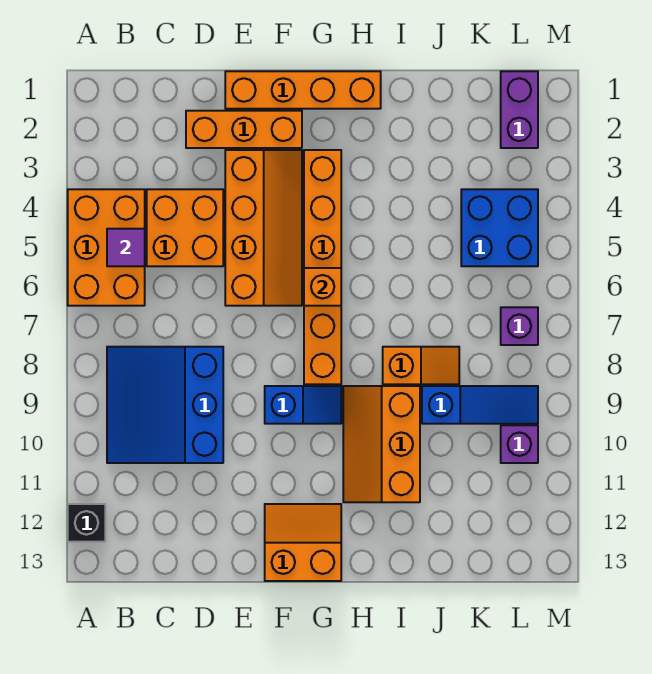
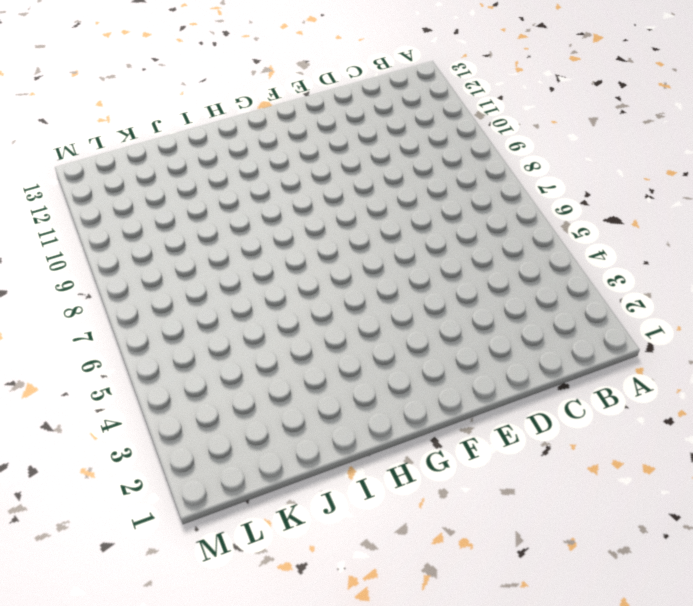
none -> orange brick A4:B6 level 1
none -> black brick A12 level 1
none -> blue slope B8:D10 level 1 top D

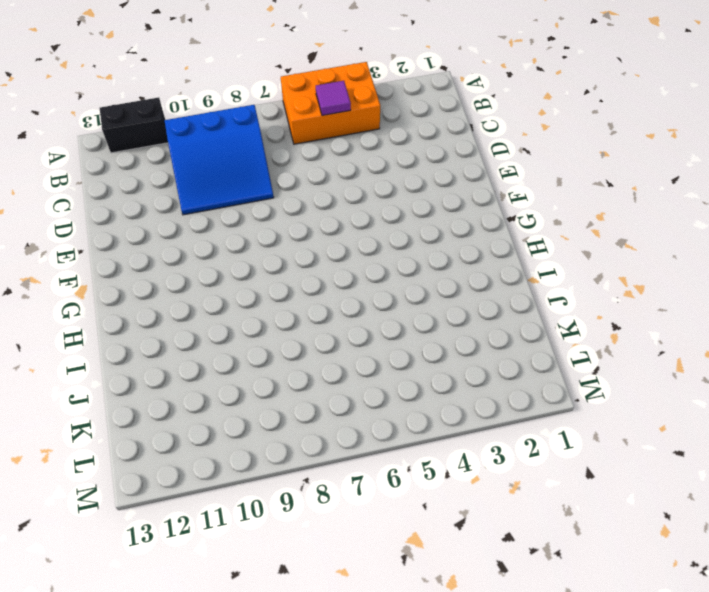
black brick A11:A12 level 1 -> black brick A12 level 1
blue slope B8:D10 level 1 top B -> blue slope B8:D10 level 1 top D
none -> orange brick C4:D5 level 1
none -> orange brick D2:F2 level 1
none -> orange brick E1:H1 level 1

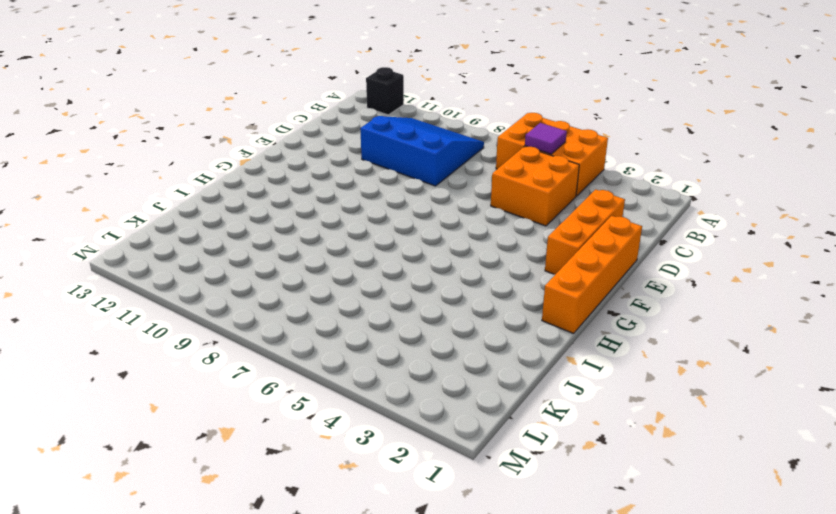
none -> orange slope E3:F6 level 1 top E
none -> blue slope F9:G9 level 1 top F
none -> orange slope F12:G13 level 1 top 13

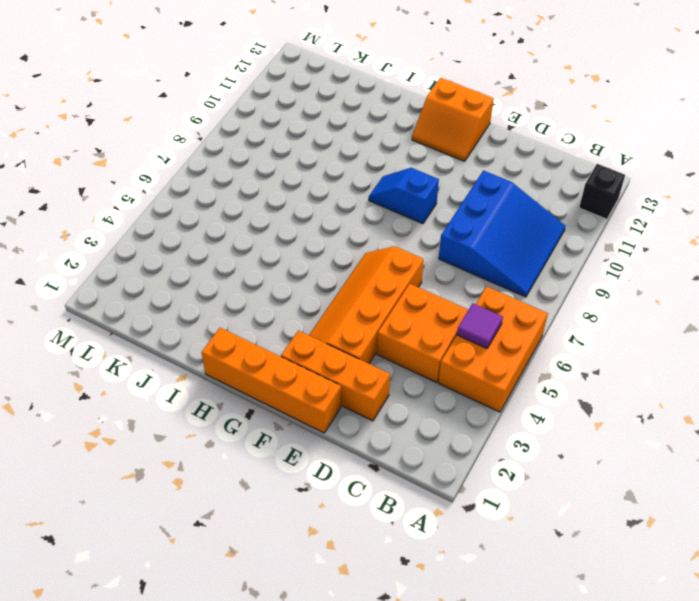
none -> orange brick G3:G8 level 1
none -> orange slope H9:I11 level 1 top I
none -> orange slope I8:J8 level 1 top I

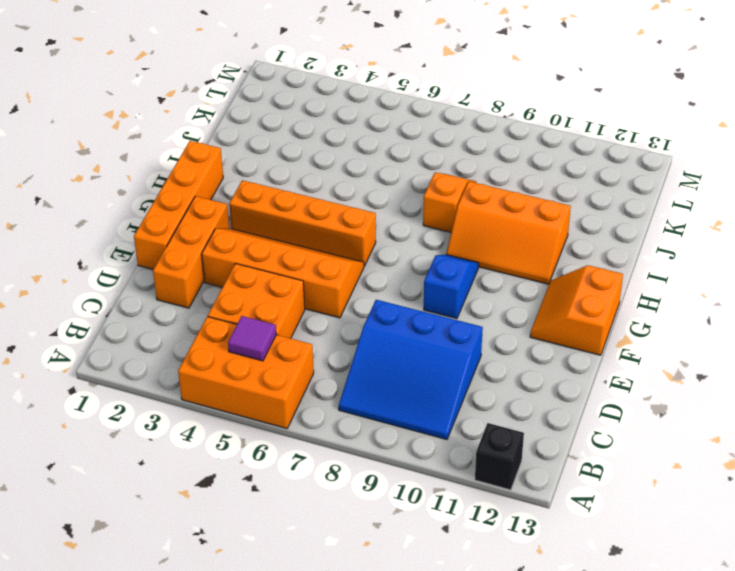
orange brick G3:G6 level 1 -> orange brick G3:G8 level 1
none -> blue slope J9:L9 level 1 top J
none -> blue brick K4:L5 level 1
none -> purple brick L1:L2 level 1

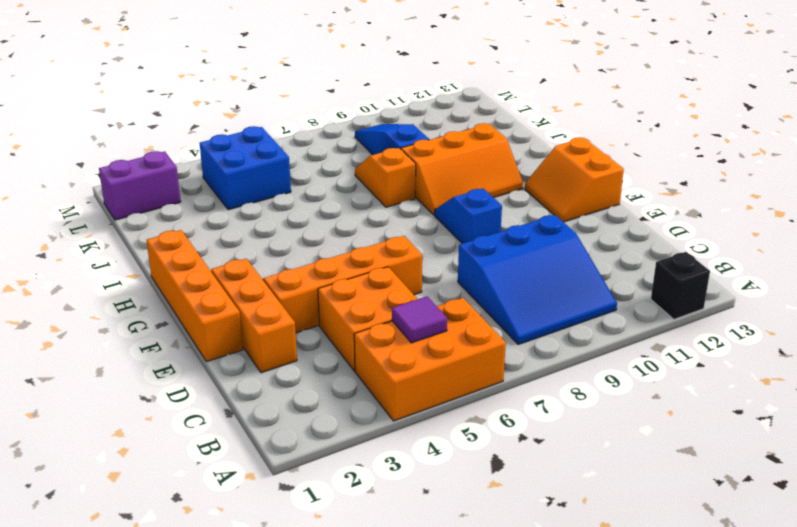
none -> orange brick G3:G8 level 1
none -> purple brick L7 level 1
none -> purple brick L10 level 1

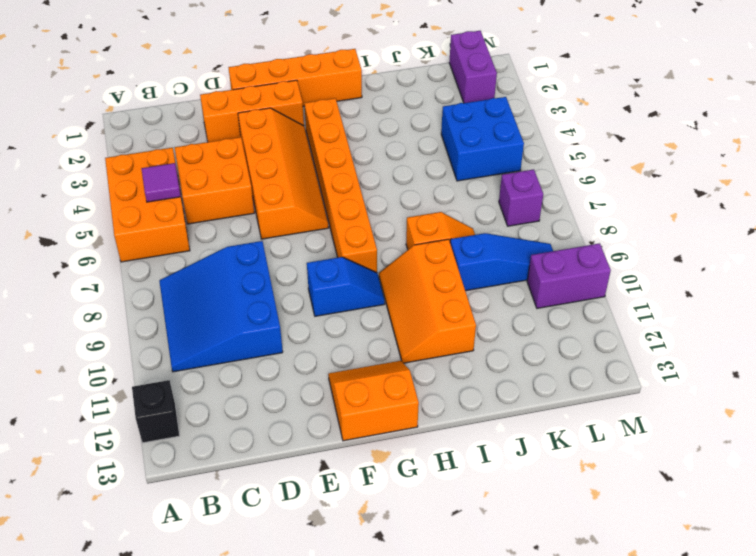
purple brick L10:M10 level 1 -> purple brick L10 level 1
none -> orange brick G6 level 2

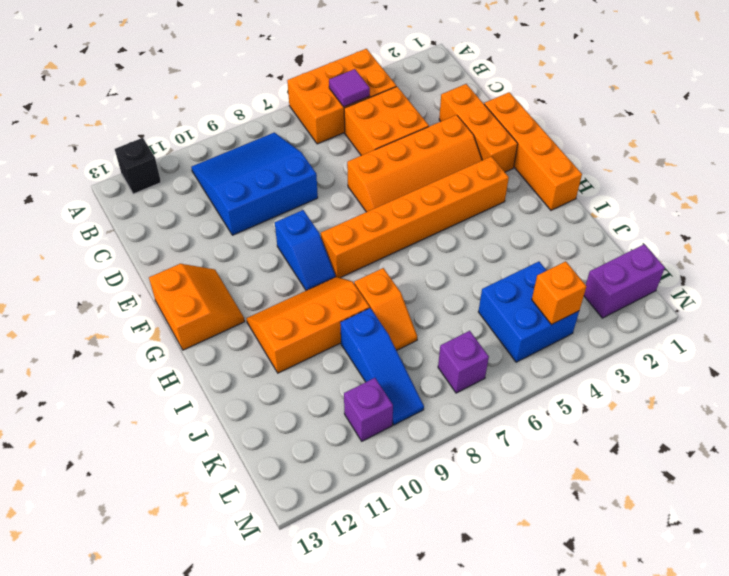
orange brick L4 level 2 -> orange brick G6 level 2

